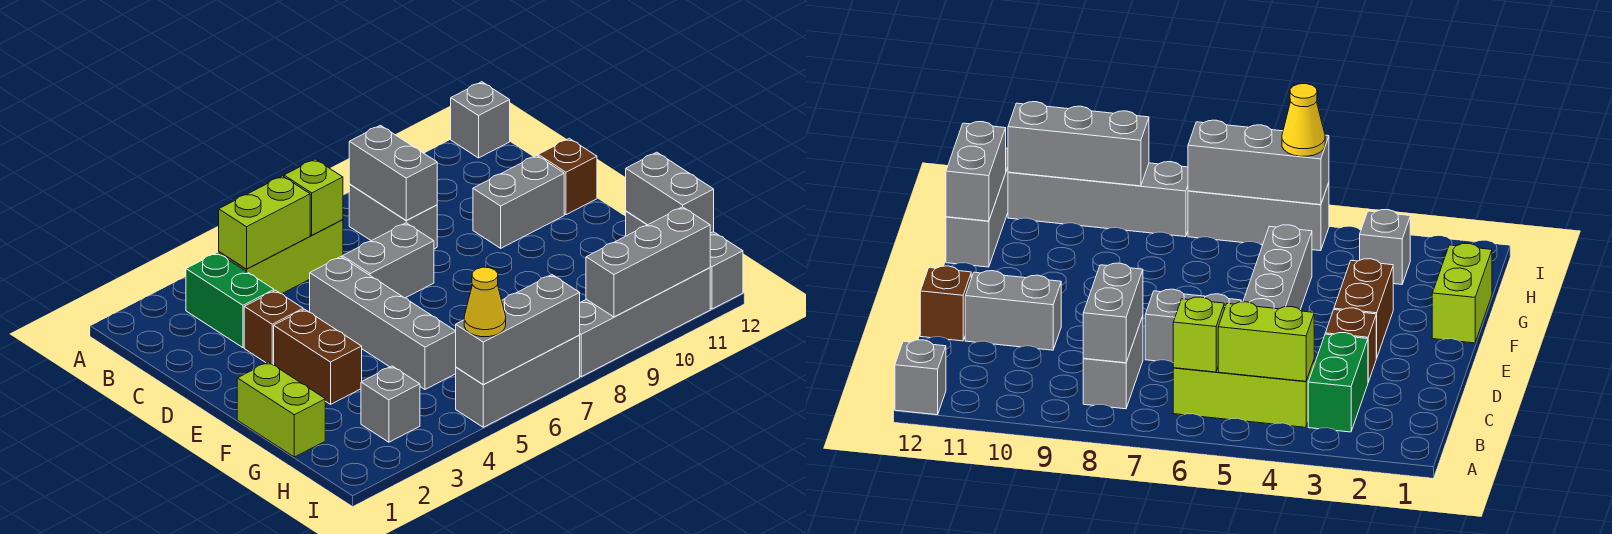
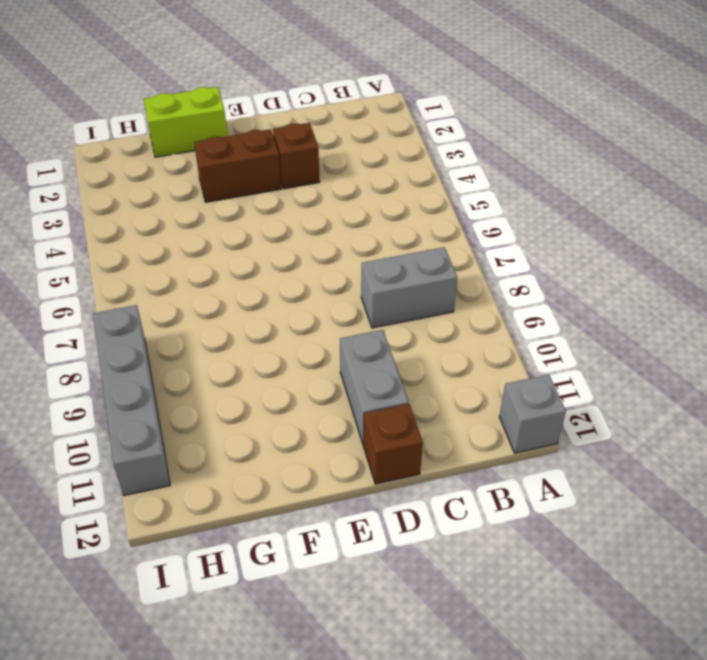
none -> green brick B3:C3 level 1
none -> lime brick B4:B6 level 1
none -> grey brick D5:G5 level 1

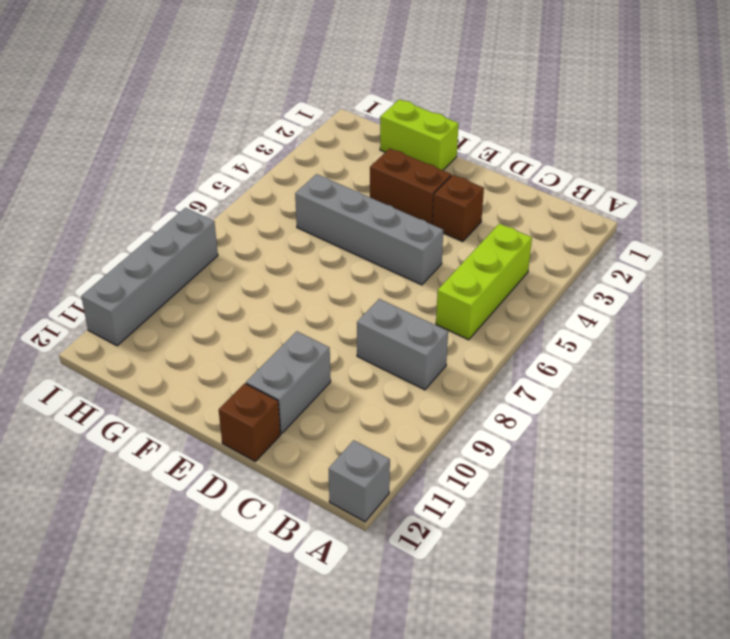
none -> green brick B3:C3 level 1
none -> grey brick D6:D7 level 1
none -> grey brick G12:I12 level 1

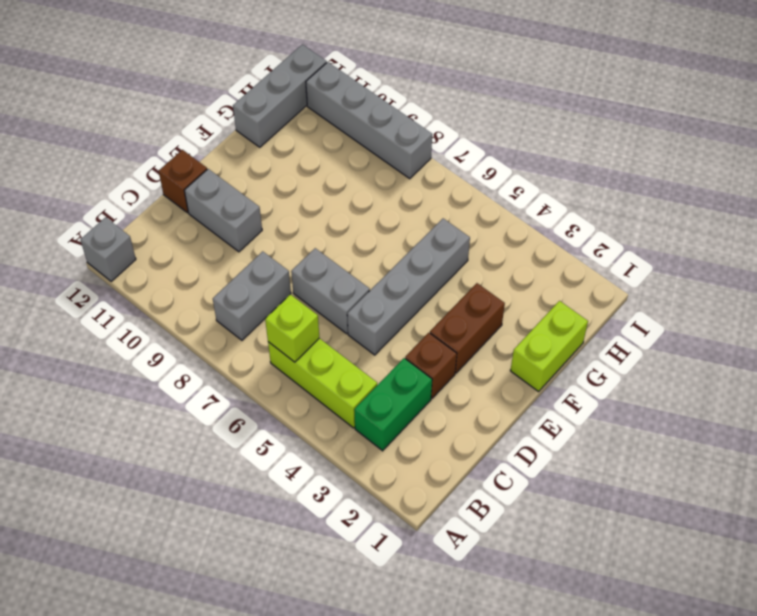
none -> grey brick H3 level 1
none -> grey brick I5:I7 level 1
none -> lime brick B4:B5 level 2

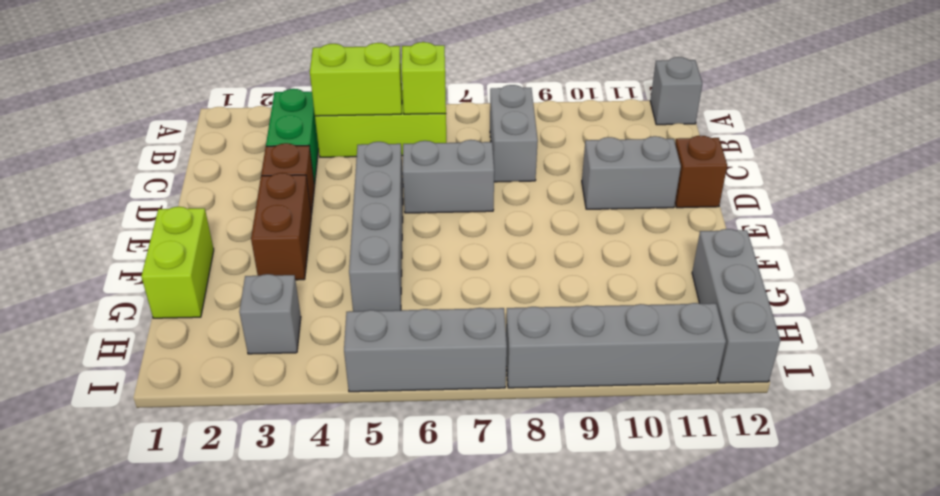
none -> grey brick B8:C8 level 2
none -> grey brick G12:H12 level 2
none -> grey brick I5:I7 level 2

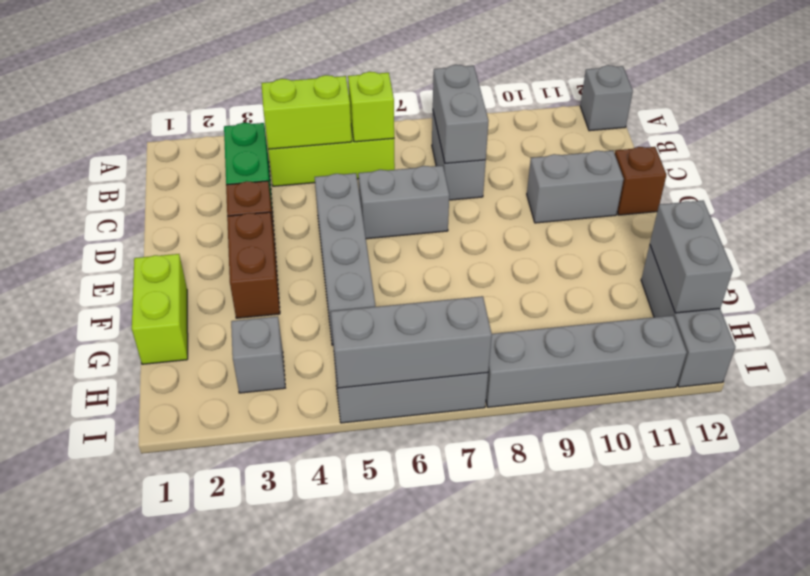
none -> grey brick I9:I11 level 2
none -> yellow cone I5 level 3

